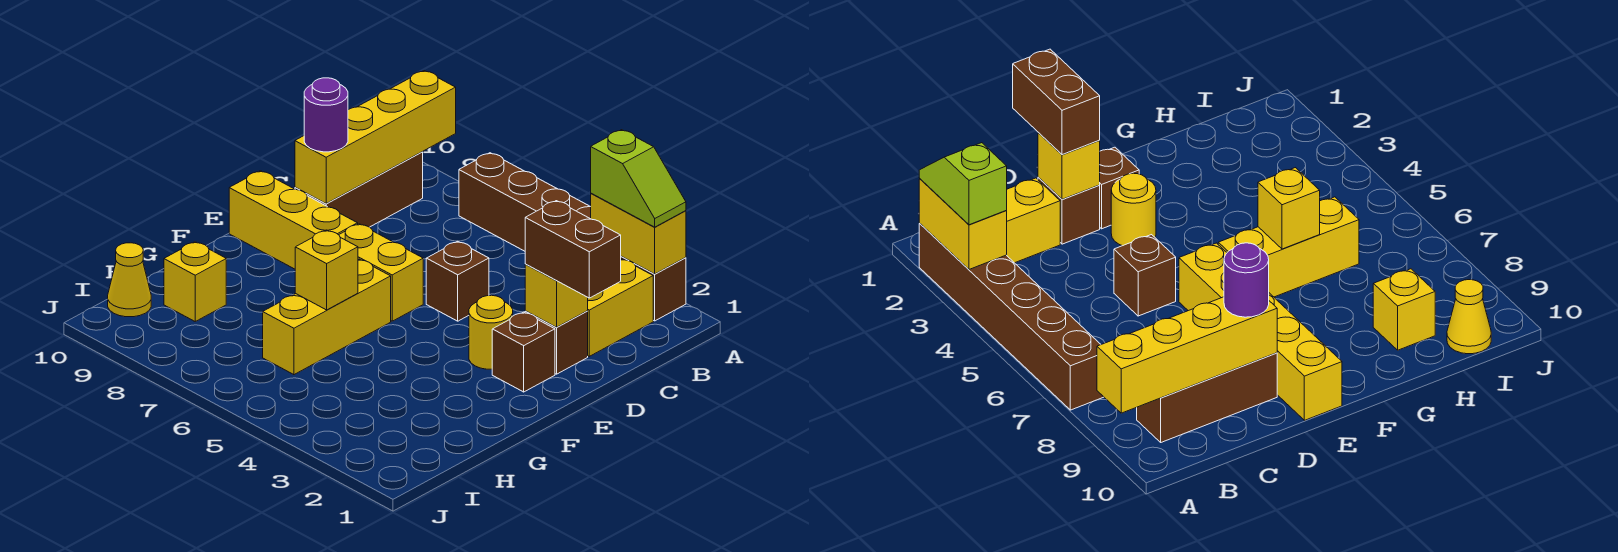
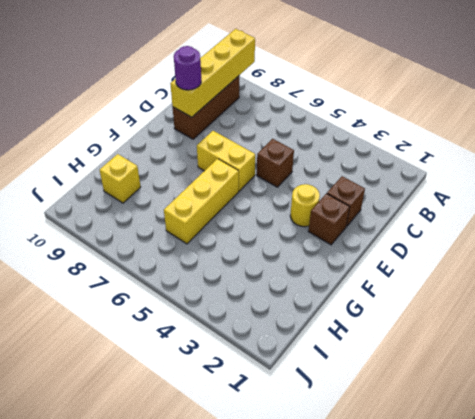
none -> brown brick A2:A7 level 1
none -> yellow brick B2:C2 level 1
none -> yellow brick E8:E10 level 1

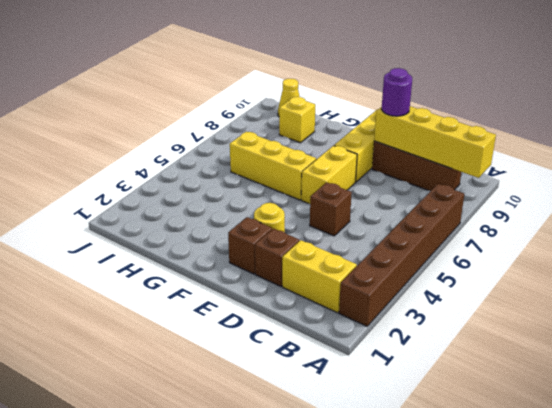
none -> yellow brick A2:A3 level 2
none -> yellow brick D2 level 2
none -> yellow brick G6 level 2

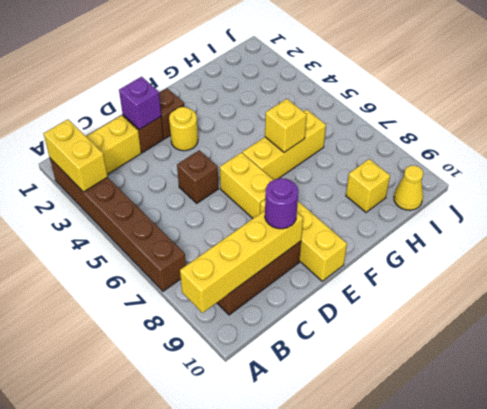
purple brick D2 level 2 -> yellow brick D2 level 2
none -> lime slope A2:A3 level 3 top 3
none -> brown brick D1:D2 level 3

